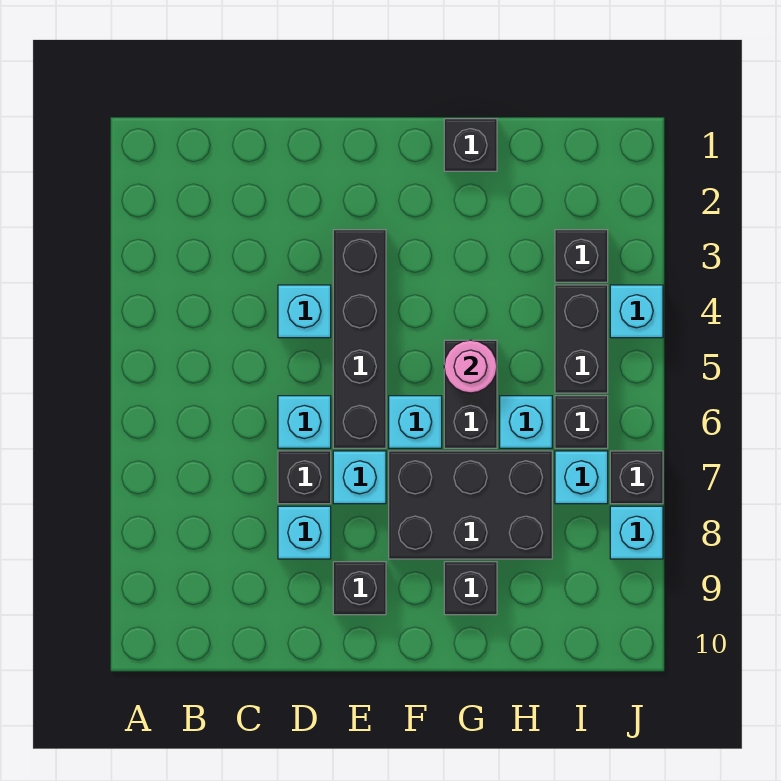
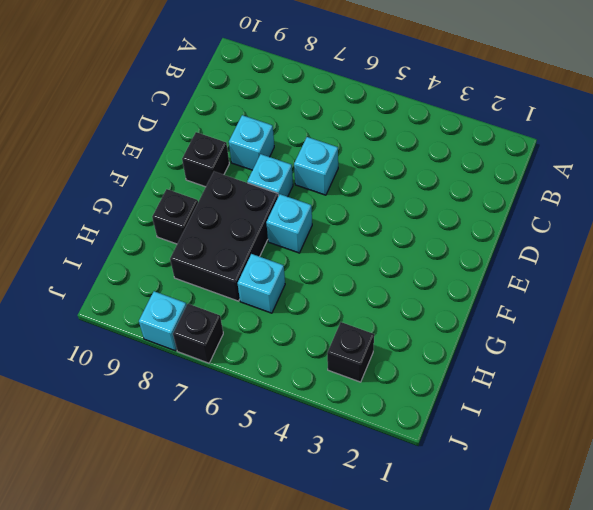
none -> cyan brick D4 level 1
none -> black brick D7 level 1
none -> black brick E3:E6 level 1

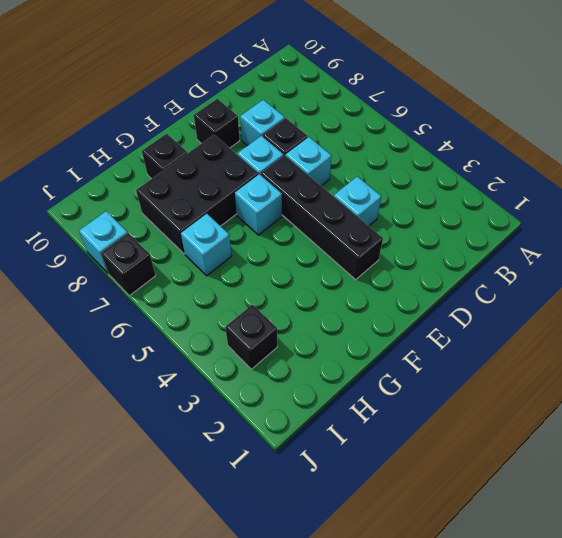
none -> black brick G1 level 1
none -> black brick G5:G6 level 1
none -> black brick I4:I5 level 1

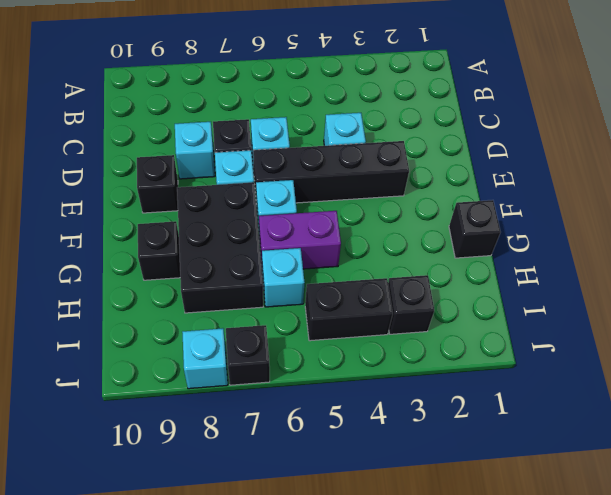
purple brick G5:G6 level 1 -> black brick G5:G6 level 1
none -> black brick I6 level 1
none -> cyan brick I7 level 1
none -> cyan brick J4 level 1

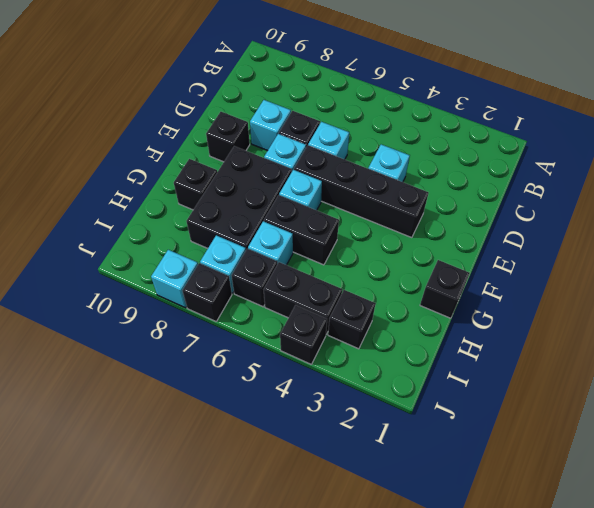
black brick J4 level 1 -> cyan brick J4 level 1
none -> pink round brick G5 level 2

